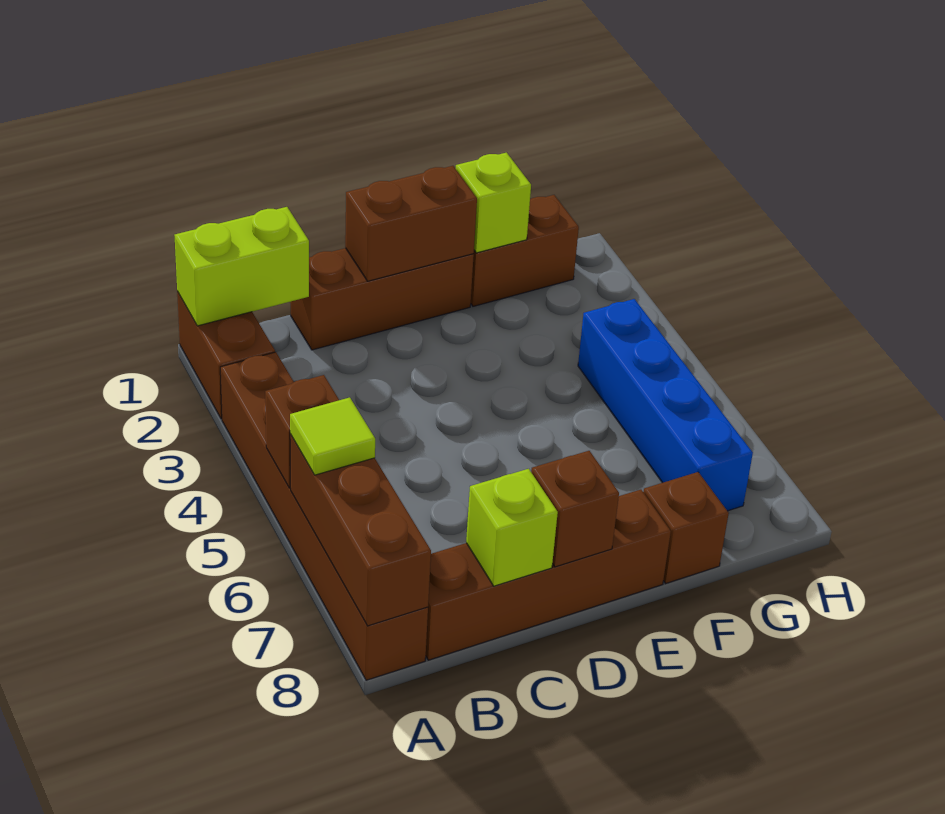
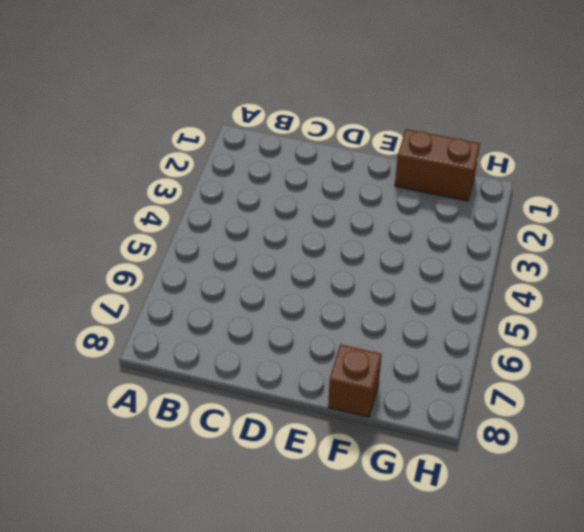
none -> brown brick A1:A2 level 1
none -> brown brick A3:A8 level 1
none -> brown brick B8:E8 level 1

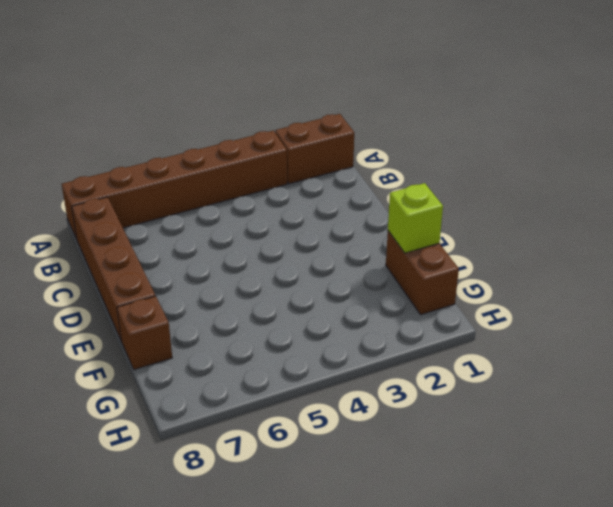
none -> brown brick C1:E1 level 1
none -> blue brick G4:G7 level 1
none -> lime brick A1:B1 level 2

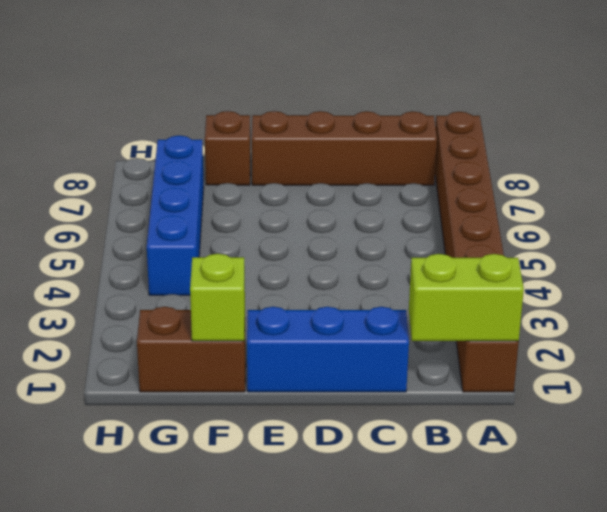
blue brick C1:E1 level 1 -> brown brick C1:E1 level 1
none -> brown brick A5 level 2
none -> brown brick A6:A8 level 2
none -> lime brick C8 level 2

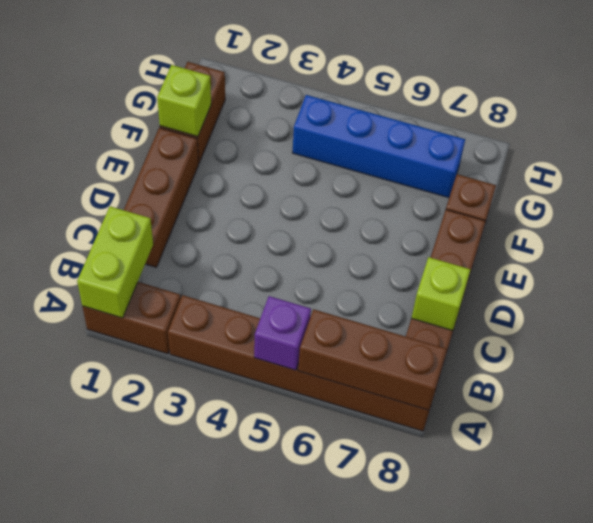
purple brick A5 level 2 -> brown brick A5 level 2
none -> brown brick D1:E1 level 2
none -> brown brick D8 level 2
none -> lime tile A6 level 3

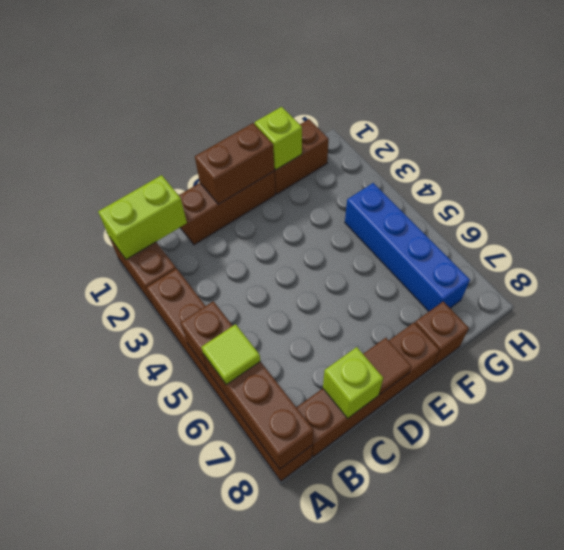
brown tile D8 level 2 -> brown brick D8 level 2

